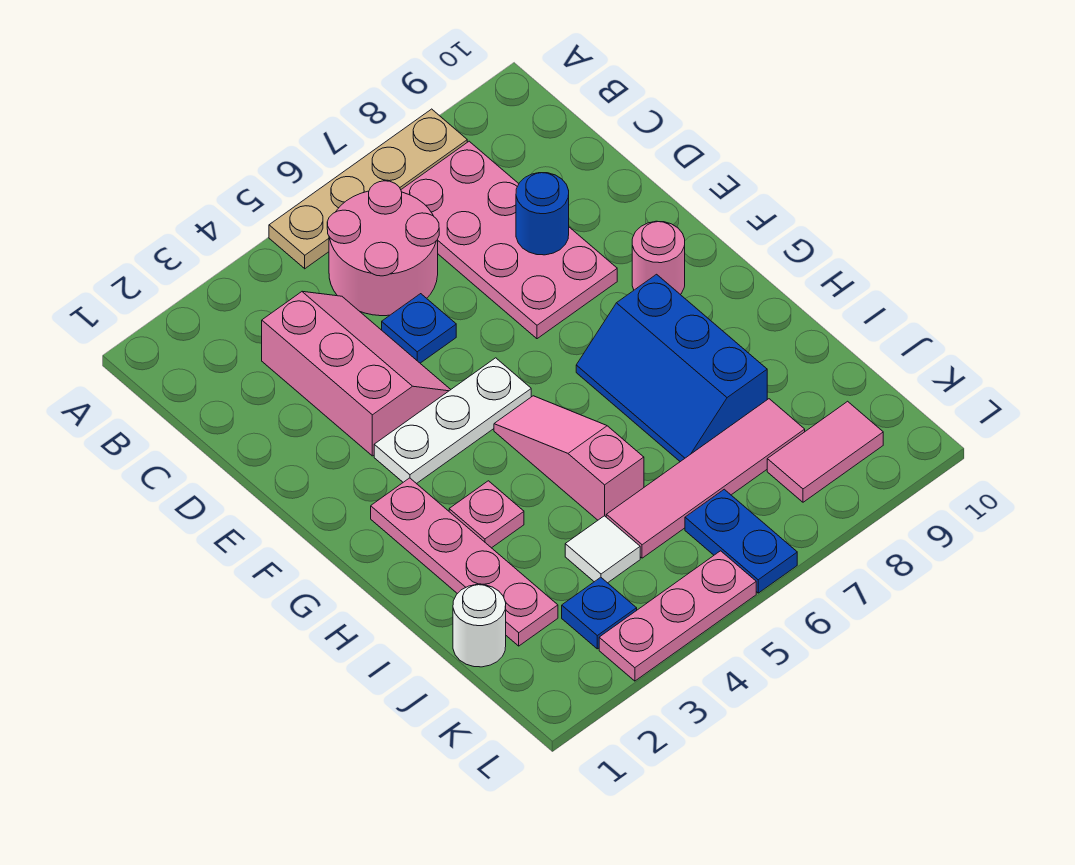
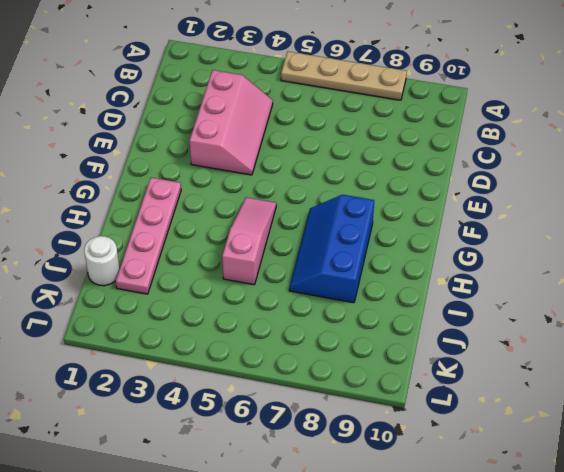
none -> pink round brick B5:C6 level 1
none -> pink plate B7:E8 level 1
none -> blue plate D5 level 1

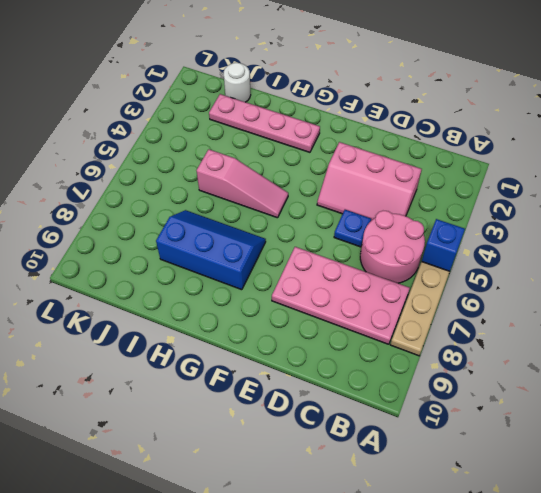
blue brick A5 level 2 -> none
none -> white plate F3:F5 level 1
none -> pink round brick F9 level 1
none -> pink plate H3 level 1

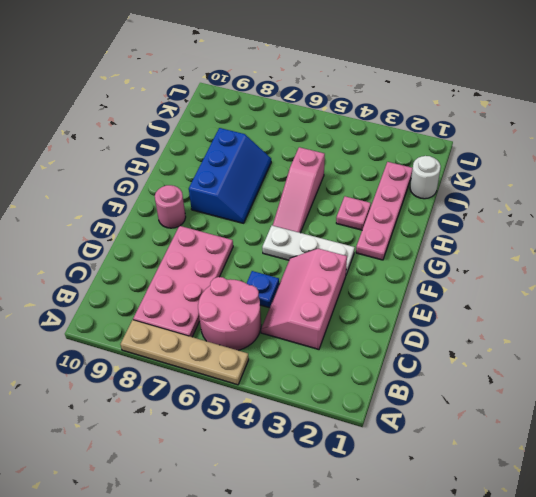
none -> white tile J4 level 1
none -> pink tile J5:J8 level 1
none -> blue plate K3 level 1

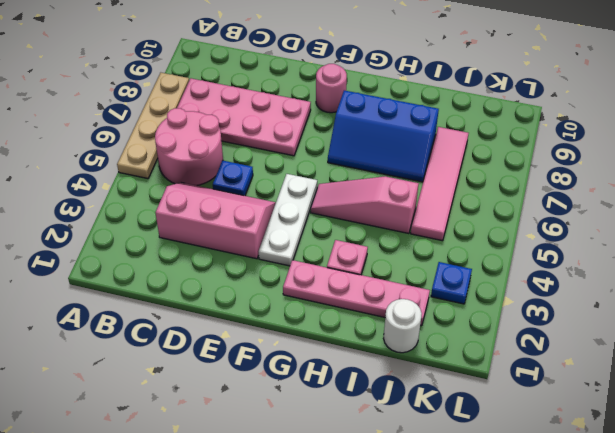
none -> white tile J4 level 1
none -> blue plate K6:L6 level 1
none -> pink tile K8:K9 level 1

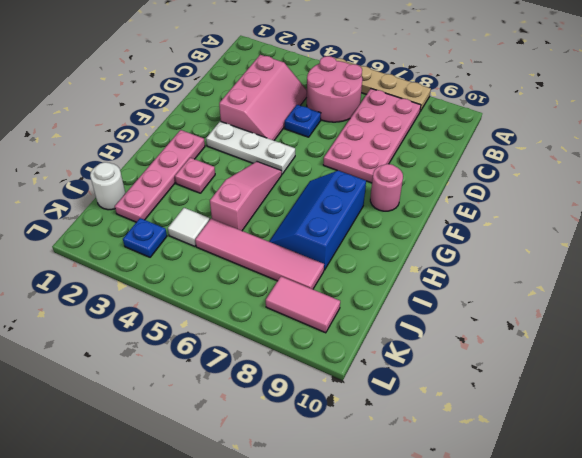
none -> blue plate K6:L6 level 1
none -> pink plate L3:L5 level 1
none -> blue round brick D8 level 2

